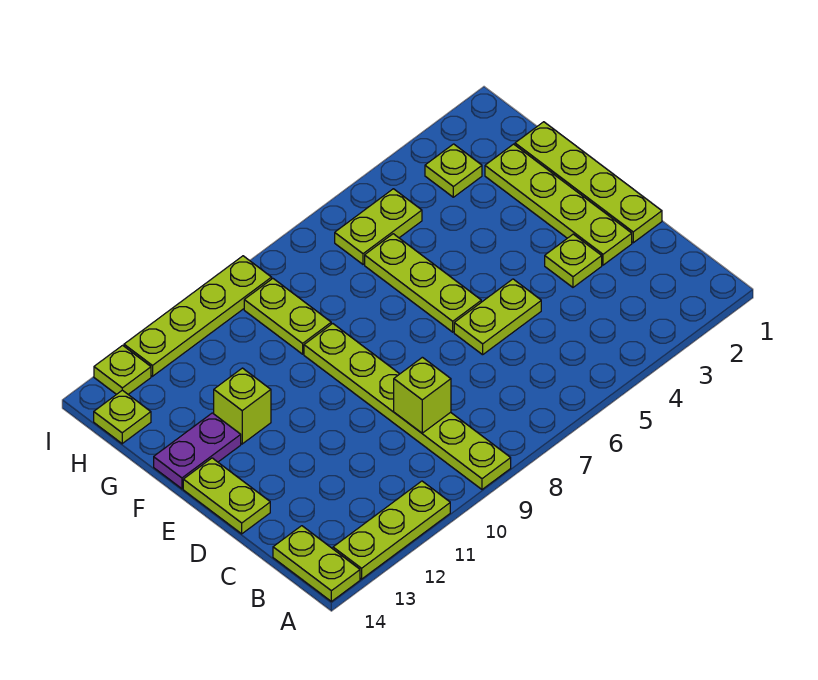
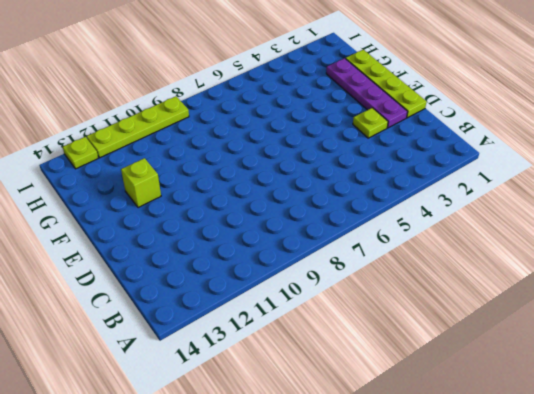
purple plate D2:G2 level 1 -> lime plate D2:G2 level 1
none -> lime plate A9:F9 level 1
none -> lime plate A11:A13 level 1
none -> lime plate A14:B14 level 1

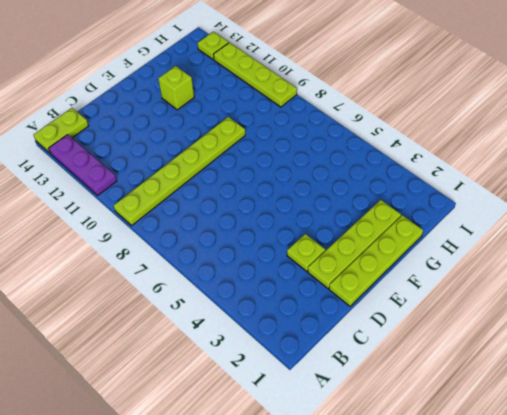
purple plate A11:A13 level 1 -> lime plate A11:A13 level 1
none -> lime plate D5:D6 level 1
none -> lime plate D14:E14 level 1
none -> lime plate E6:G6 level 1

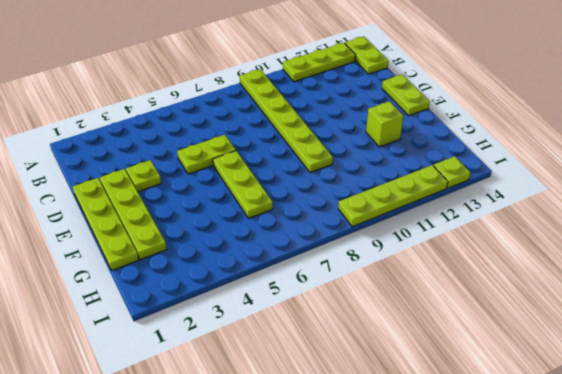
none -> purple plate F13:F14 level 1
none -> lime plate G9:H9 level 1
none -> lime plate H3 level 1

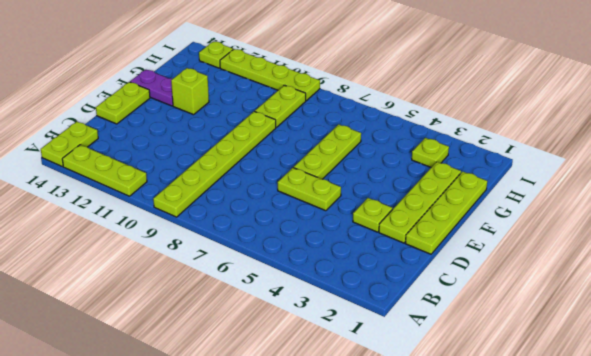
none -> lime plate H5:H6 level 1
none -> lime plate H14 level 1
none -> lime brick C9 level 2

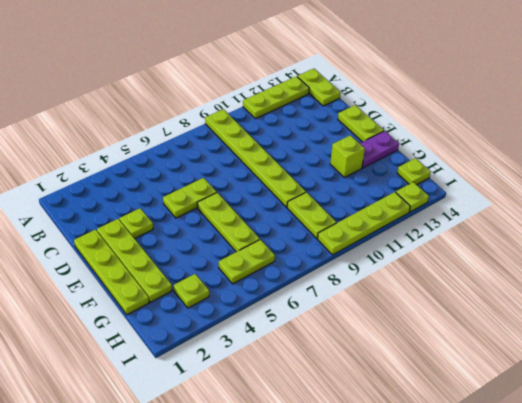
none -> lime brick C9 level 2

